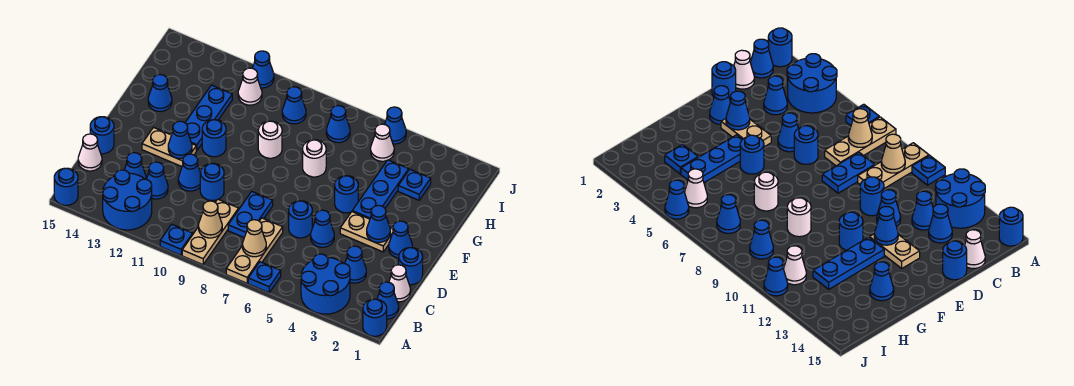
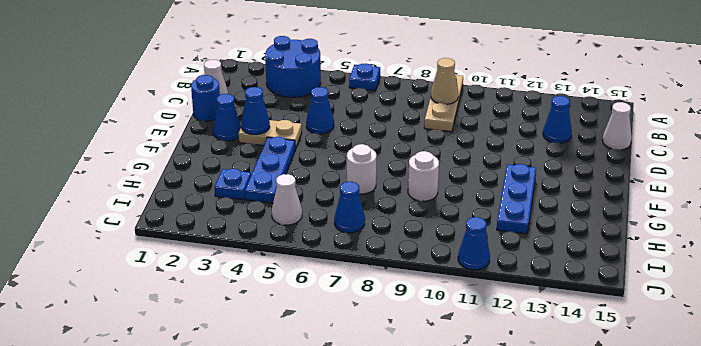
none -> blue round brick A1 level 1
none -> tan plate A7:C7 level 1
none -> blue plate A10 level 1
none -> blue round brick A12:B13 level 1

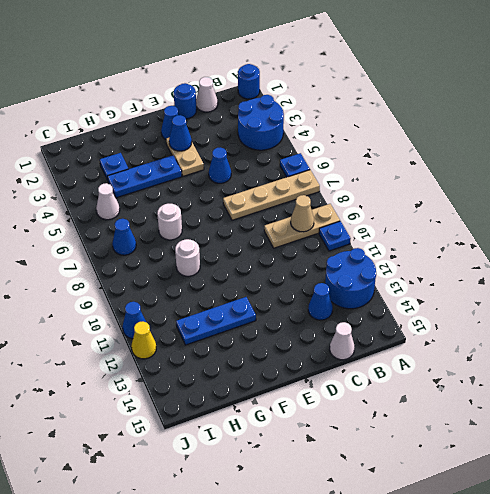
tan plate A7:D7 level 1 -> tan plate A7:C7 level 1
yellow cone J12 level 1 -> none
none -> blue round brick A15 level 1
none -> blue cone B1 level 1
none -> blue cone C3 level 1
none -> blue plate C8:D8 level 1

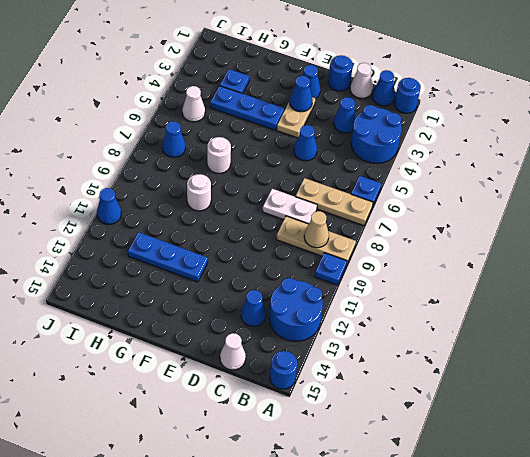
white plate C8:D8 level 1 -> blue plate C8:D8 level 1
none -> blue cone C12 level 1
none -> blue round brick D6 level 1
none -> blue round brick D10 level 1
none -> blue cone D11 level 1

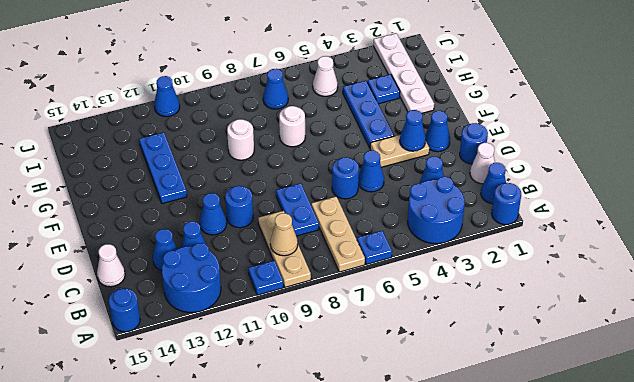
white plate G2:J2 level 1 -> none
none -> blue round brick D15 level 1
none -> tan plate E12:E13 level 1
none -> blue round brick F5 level 1
none -> blue round brick F11 level 1

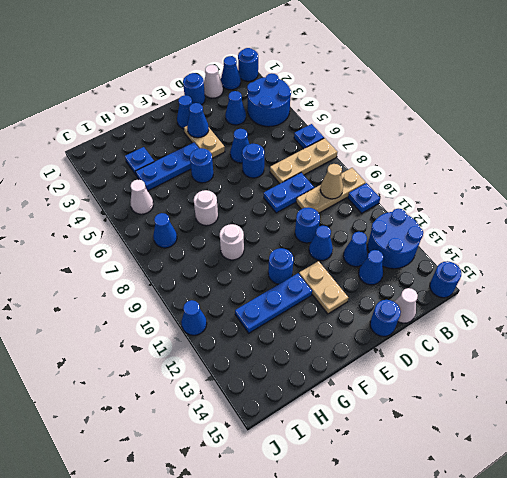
none -> blue cone G14 level 1
none -> blue cone I9 level 1
none -> white cone I11 level 1
none -> blue cone J5 level 1

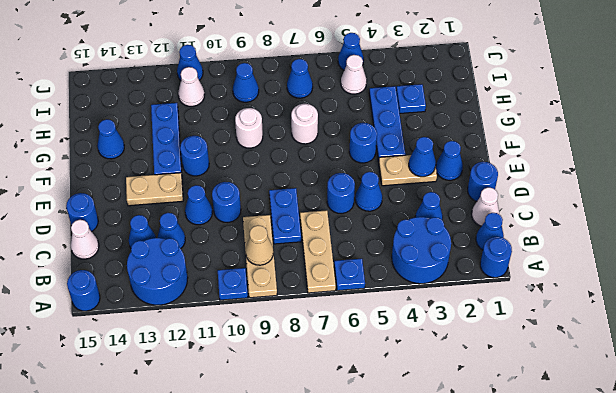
none -> tan cone B7 level 2
none -> blue cone E12 level 2

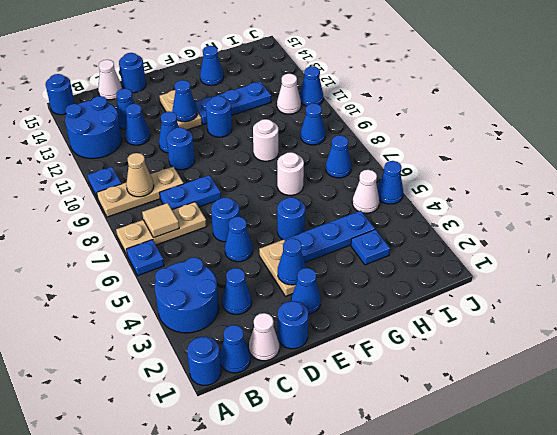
tan tile B7 level 2 -> tan cone B7 level 2

